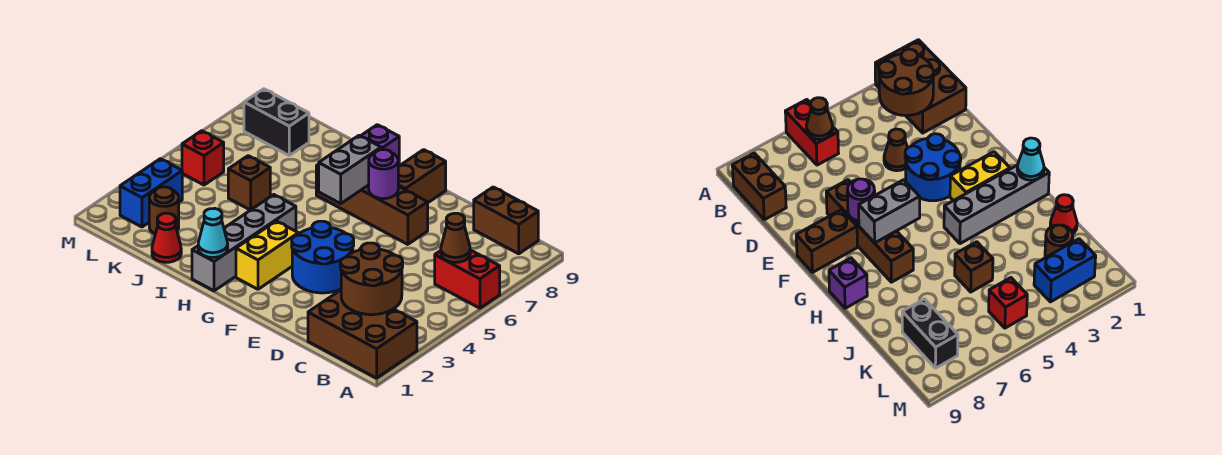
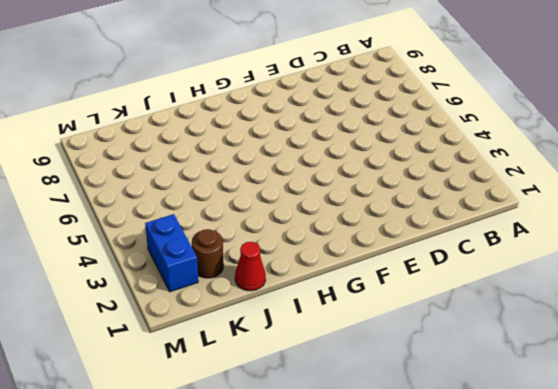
none -> brown brick A1:C2 level 1
none -> red brick A6:B6 level 1
none -> brown brick B9:C9 level 1

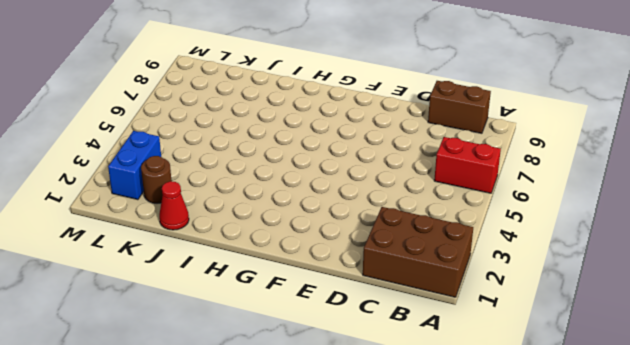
none -> brown cone D4 level 1
none -> blue round brick E3:F4 level 1
none -> brown brick E7:H7 level 1

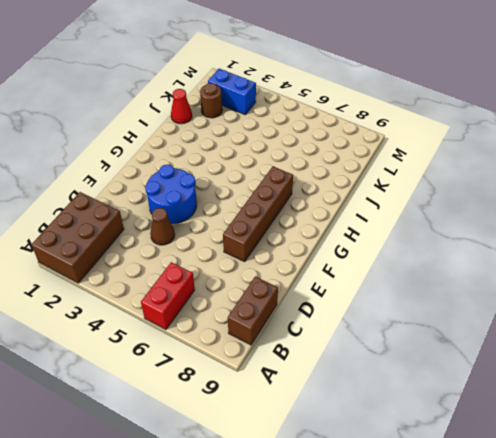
none -> brown brick F8:F9 level 1
none -> yellow brick G2:G3 level 1
none -> grey brick H1:H4 level 1

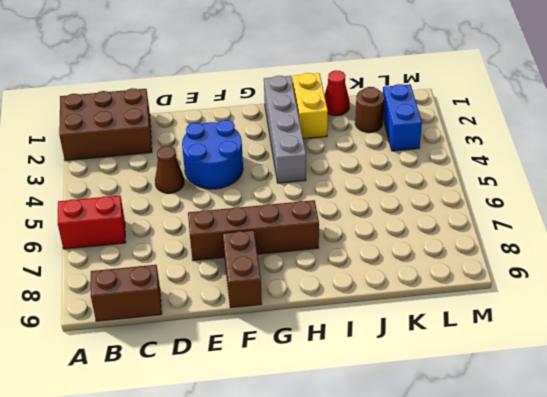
yellow brick I1:I2 level 1 -> yellow brick G2:G3 level 1
none -> purple brick H9 level 1
none -> brown brick J5 level 1
none -> black brick K8:L8 level 1

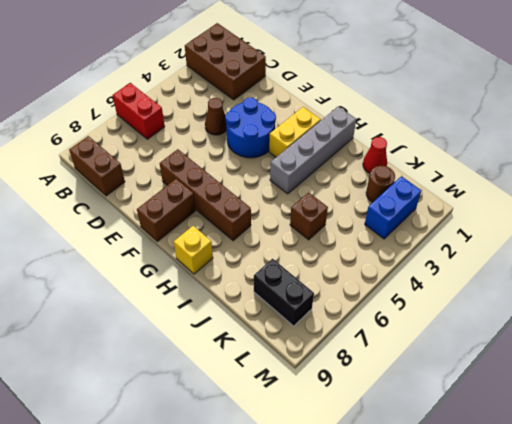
yellow brick H9 level 1 -> purple brick H9 level 1
none -> red brick L5 level 1
none -> brown round brick B2:C3 level 2
none -> brown cone B6 level 2

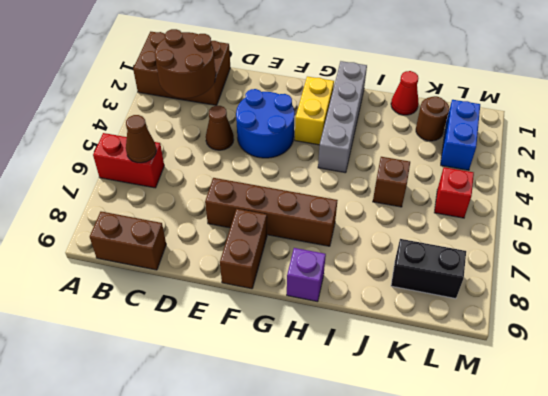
none -> purple round brick F7 level 2
none -> grey brick G6:G7 level 2
none -> cyan cone H1 level 2

